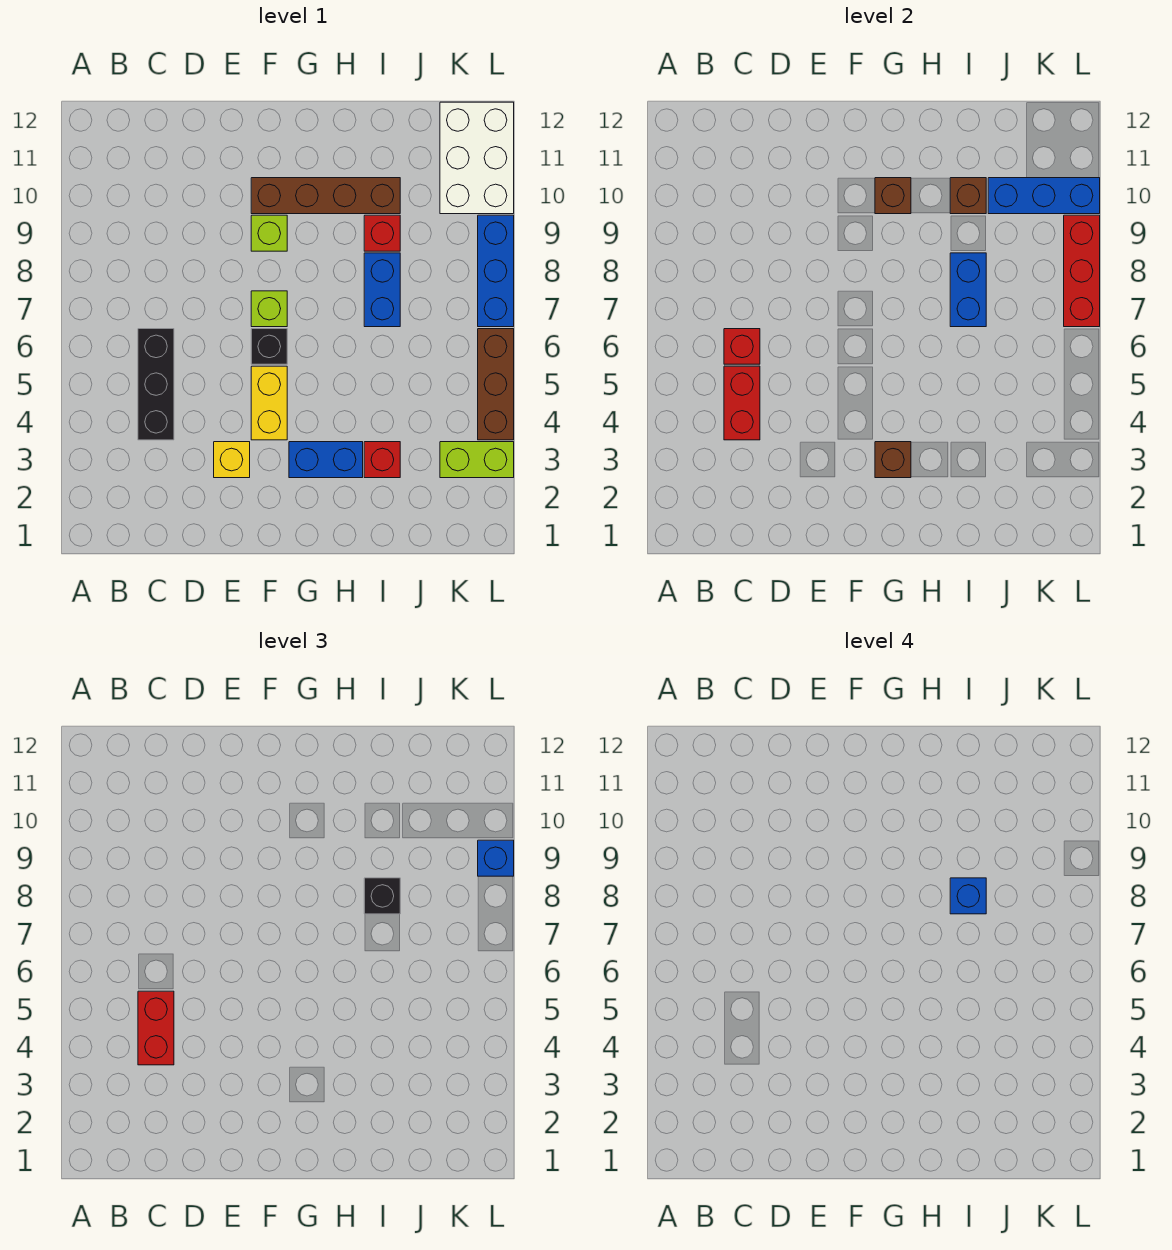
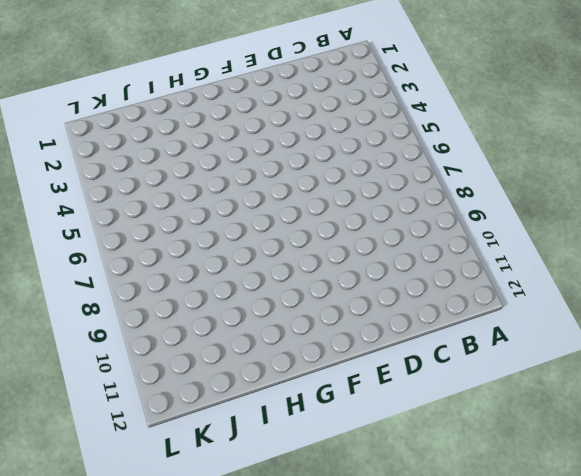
none -> black brick C4:C6 level 1
none -> yellow brick E3 level 1
none -> yellow brick F4:F5 level 1

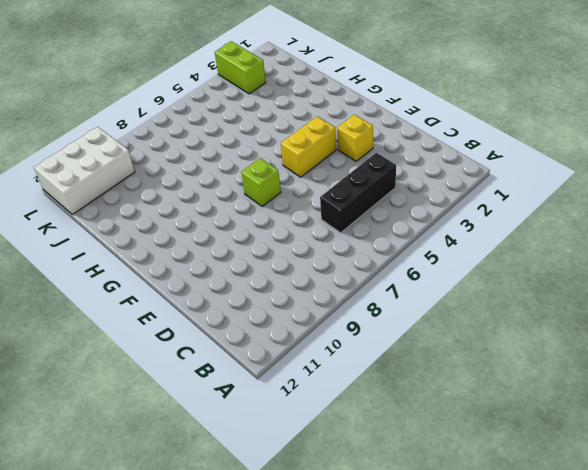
none -> black brick F6 level 1
none -> lime brick F9 level 1
none -> brown brick F10:I10 level 1

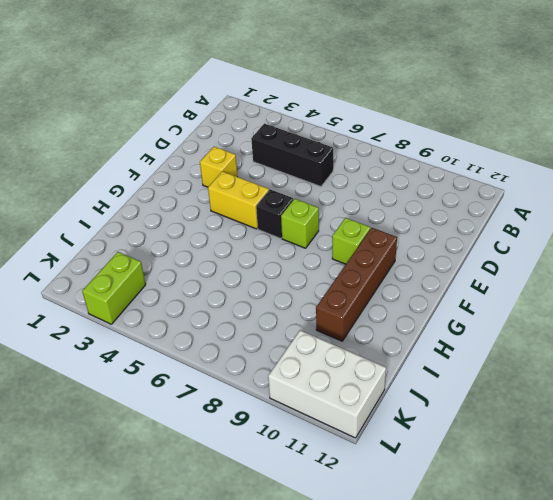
none -> blue brick G3:H3 level 1
none -> red brick I3 level 1
none -> blue brick I7:I8 level 1

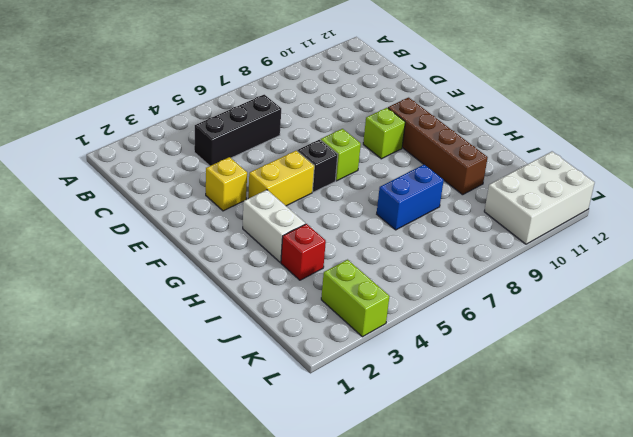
white brick G3:H3 level 1 -> blue brick G3:H3 level 1
none -> red brick I9 level 1
none -> brown brick L4:L6 level 1
none -> blue brick L7:L9 level 1

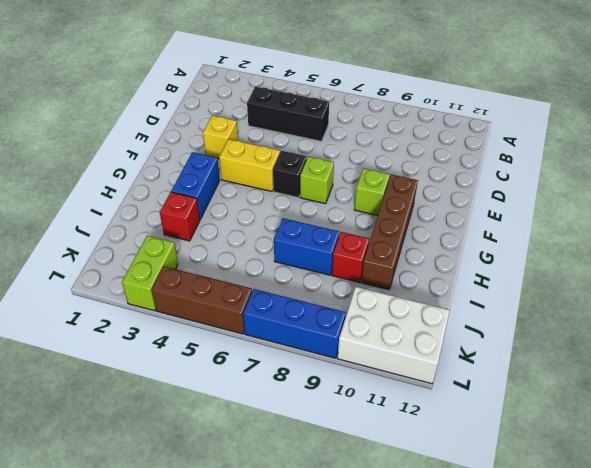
none -> red brick C4:C5 level 2
none -> red brick C6 level 2
none -> brown brick G3 level 2

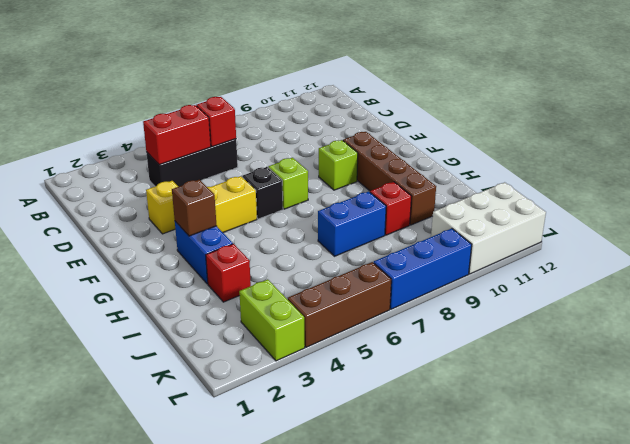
none -> brown brick G10 level 2
none -> blue brick I7:I8 level 2
none -> brown brick I10 level 2

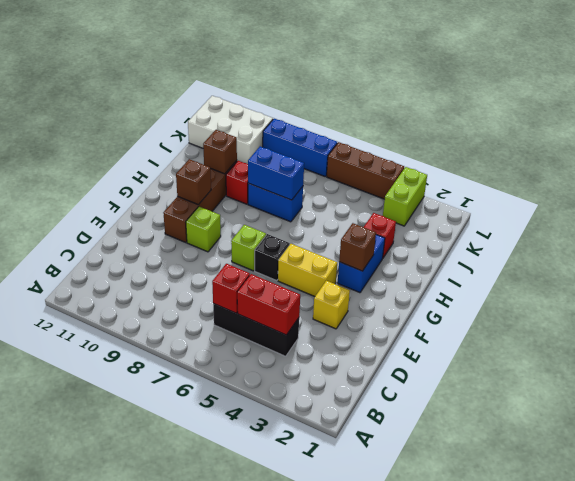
none -> blue brick J10:L10 level 2
none -> red brick L7:L9 level 2
none -> red brick C4:C5 level 3

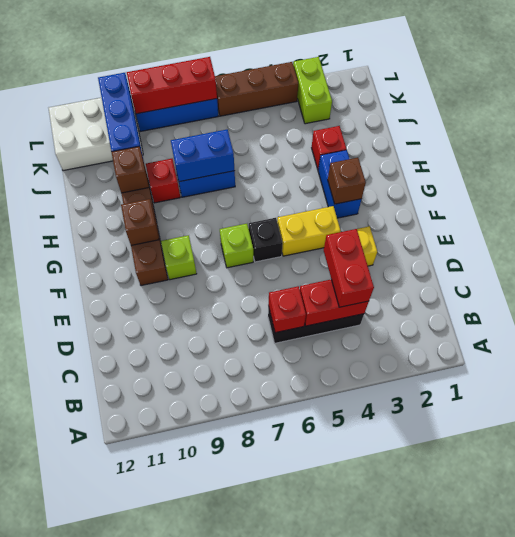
red brick C4:D4 level 3 -> red brick C4:C5 level 3
none -> black brick I8 level 3
none -> blue brick L9 level 3
none -> blue brick I8 level 4

